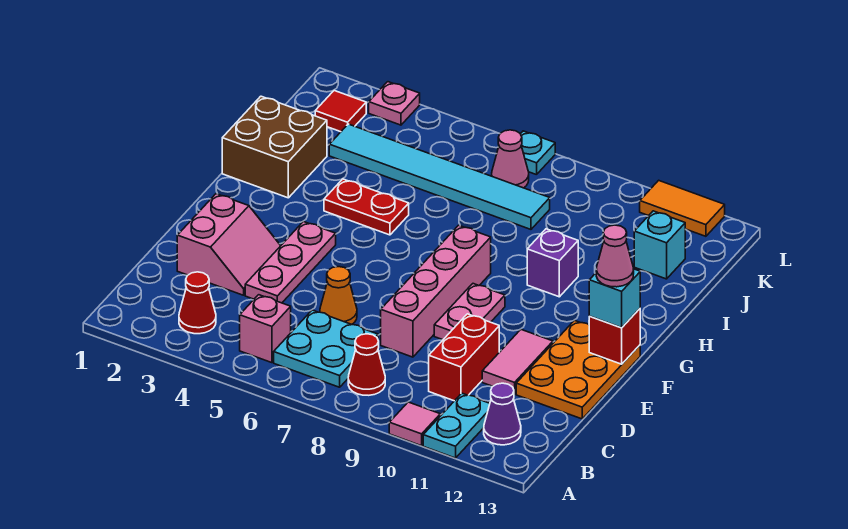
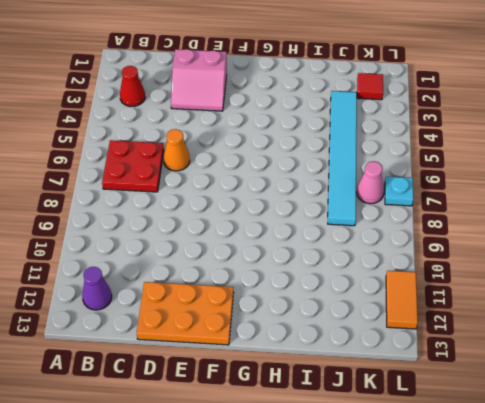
red plate B6:C7 level 1 -> cyan plate B6:C7 level 1
none -> pink tile A10 level 1
none -> cyan plate A11:B11 level 1
none -> pink brick B5 level 1

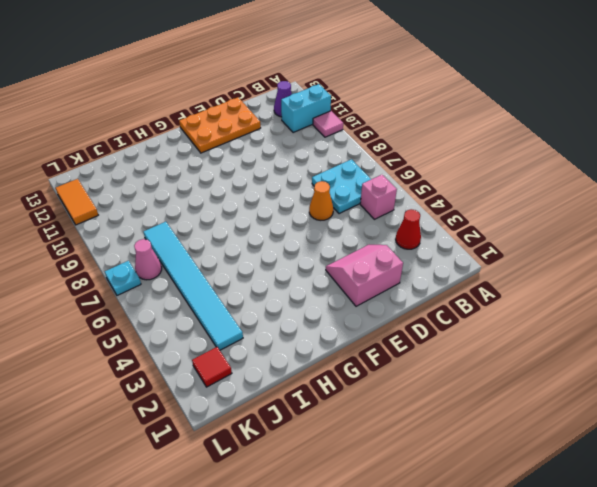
cyan brick A11:B11 level 1 -> cyan plate A11:B11 level 1
none -> red cone B8 level 1
none -> red brick C10:D10 level 1
none -> pink plate D4:F4 level 1

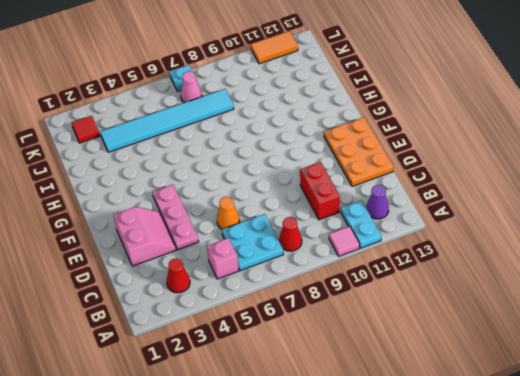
none -> pink brick D8:G8 level 1
none -> pink tile D11:E11 level 1
none -> pink plate E9:F9 level 1

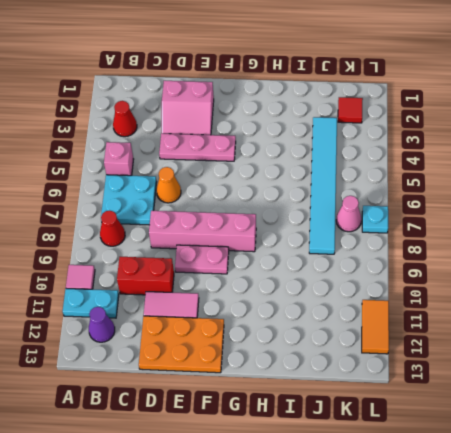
none -> brown brick H1:I2 level 1
none -> red plate H4:H5 level 1
none -> purple brick H10 level 1

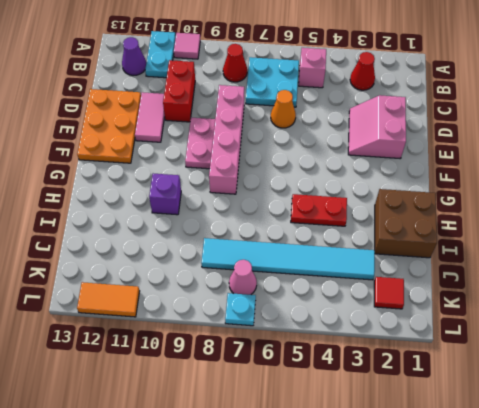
none -> pink plate D4:F4 level 1
none -> cyan brick J12 level 1
none -> pink plate L3 level 1

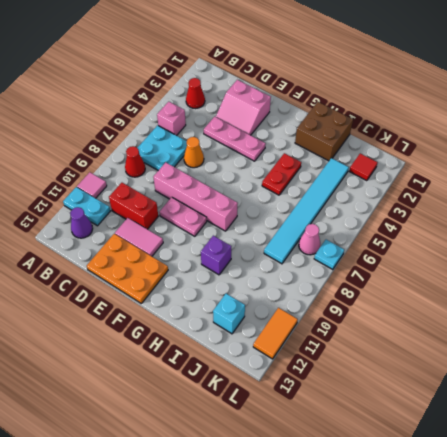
none -> pink plate L3 level 1
none -> red brick F13 level 2
none -> cyan brick F13 level 3

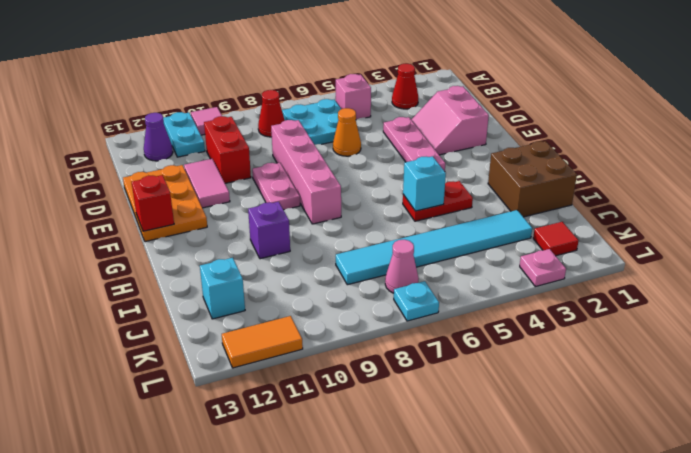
cyan brick H5 level 2 -> cyan brick F13 level 3
none -> pink cone F13 level 4

